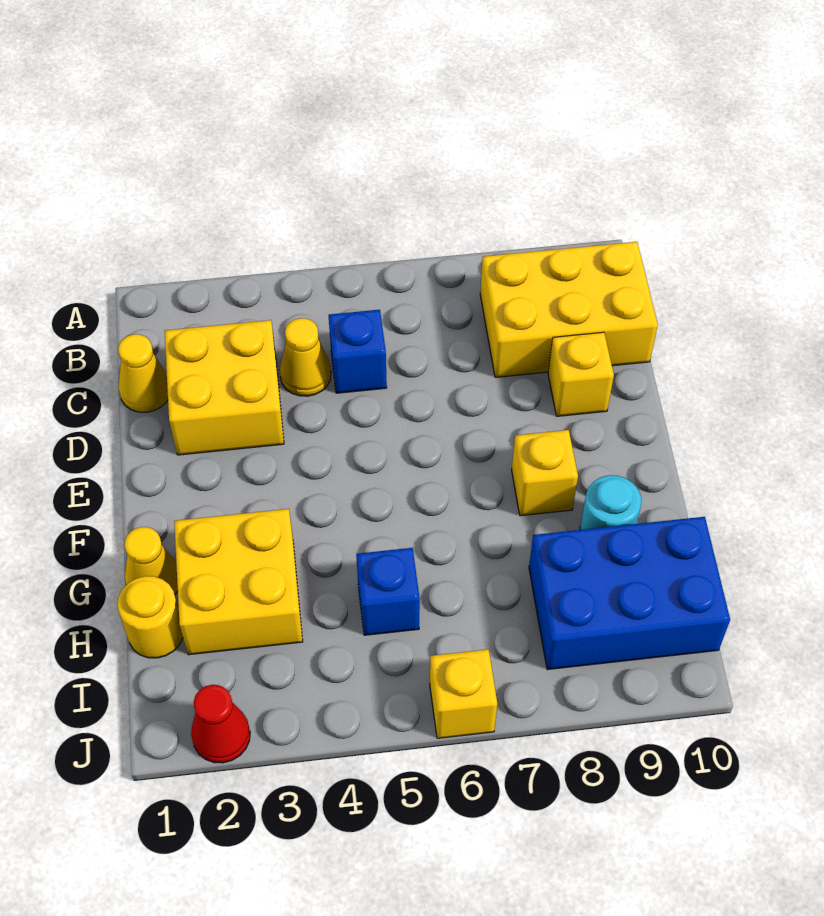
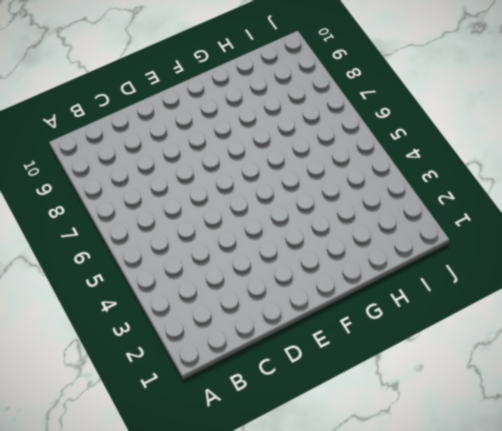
none -> yellow brick B8:C10 level 1
none -> yellow cone C1 level 1
none -> yellow brick C2:D3 level 1

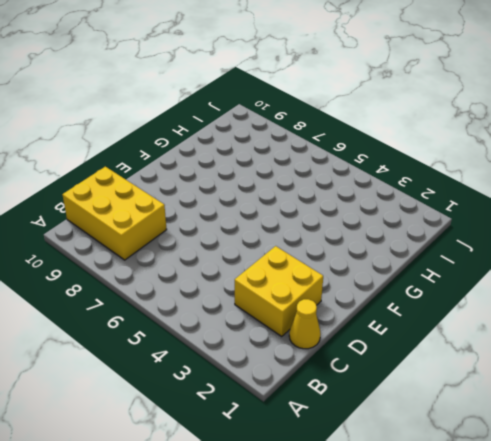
none -> yellow cone C4 level 1
none -> blue brick C5 level 1
none -> yellow brick D9 level 1

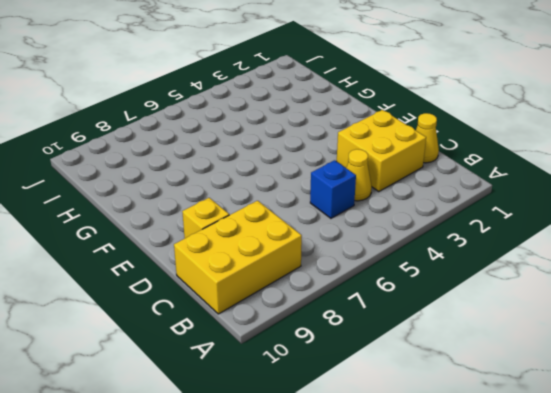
none -> yellow brick F8 level 1
none -> yellow cone G1 level 1
none -> yellow brick G2:H3 level 1

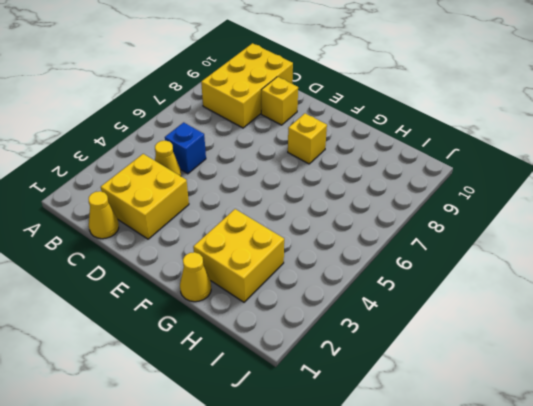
none -> cyan round brick G9 level 1
none -> yellow round brick H1 level 1
none -> blue brick H5 level 1

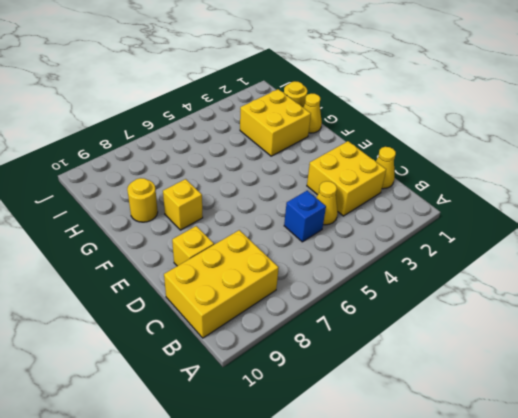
yellow round brick G9 level 1 -> cyan round brick G9 level 1
none -> blue brick H5 level 1
none -> blue brick H8:I10 level 1
none -> red cone J2 level 1

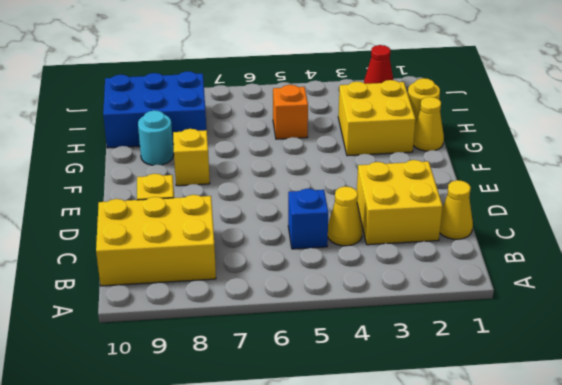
orange brick H5 level 1 -> blue brick H5 level 1
none -> yellow brick J6 level 1

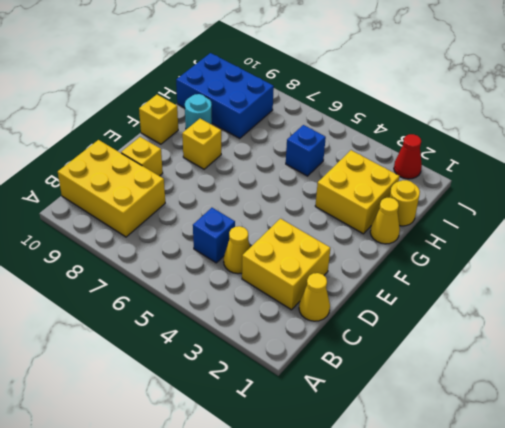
yellow brick F10 level 1 -> yellow brick J6 level 1

